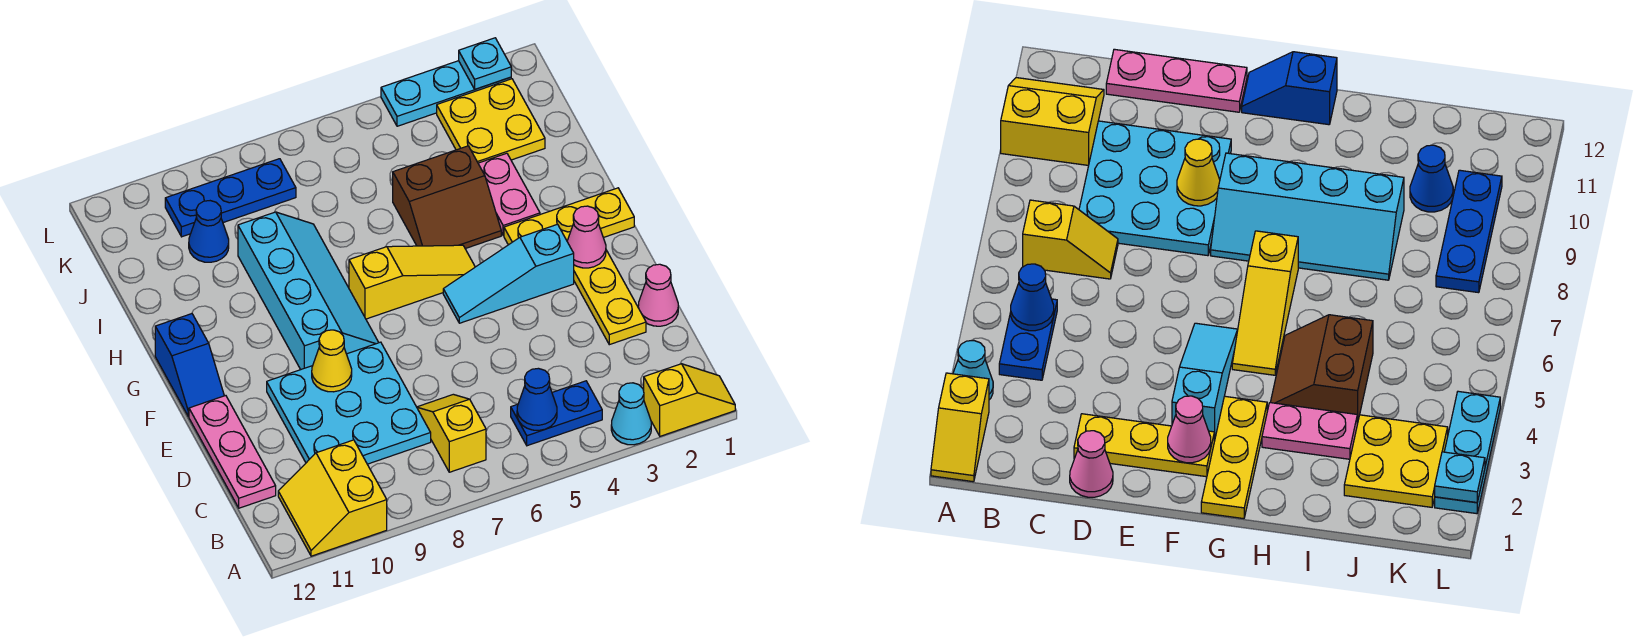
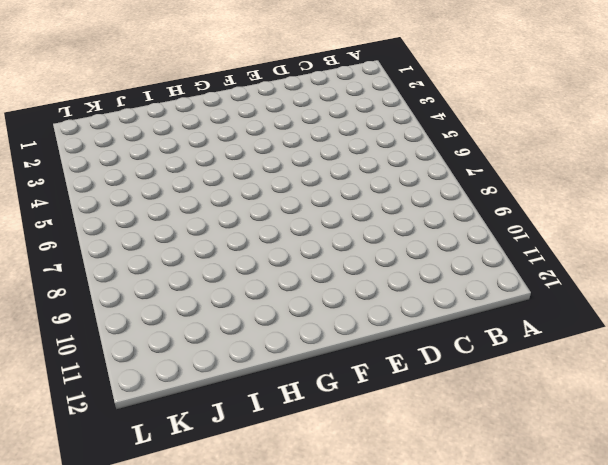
none -> yellow slope A1:A2 level 1 top 2
none -> cyan cone A3 level 1
none -> yellow slope A10:B11 level 1 top 10

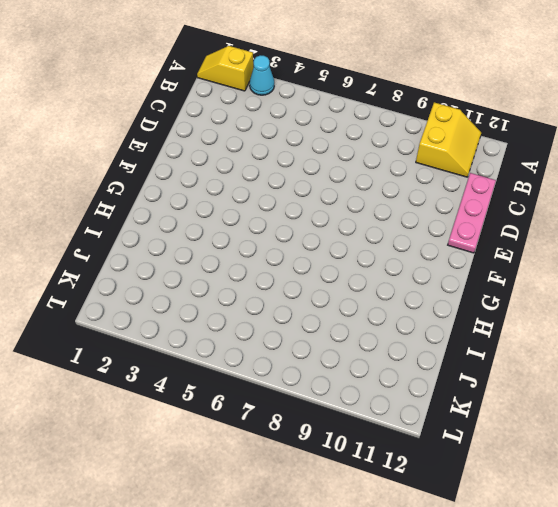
none -> blue plate B4:B5 level 1
none -> yellow slope B7:C7 level 1 top B
none -> cyan plate C8:E10 level 1

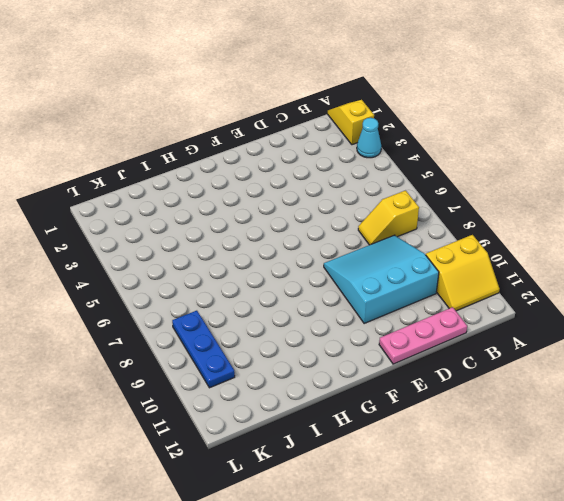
cyan slope C8:E10 level 1 top 10 -> cyan plate C8:E10 level 1
none -> blue plate B4:B5 level 1
none -> pink cone D1 level 1
none -> yellow plate D2:F2 level 1

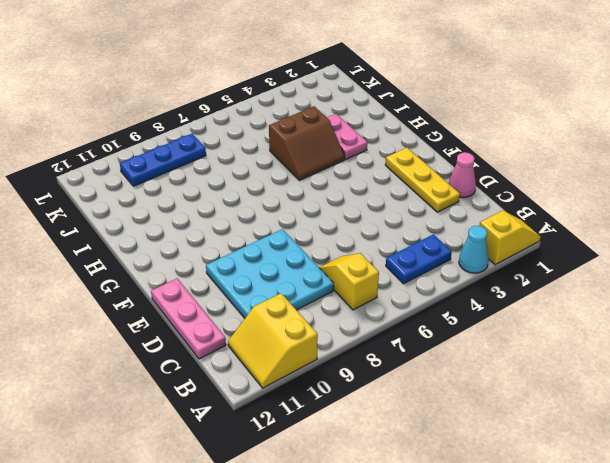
none -> cyan slope F3:F5 level 1 top 3
none -> cyan slope F8:I9 level 1 top 9
none -> blue slope F12:G12 level 1 top G

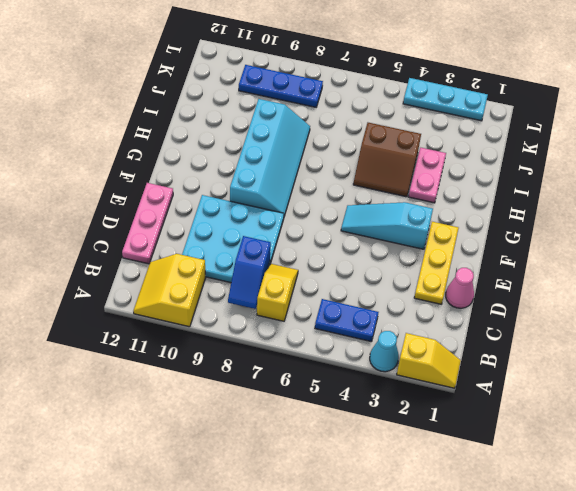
blue slope B8:C8 level 2 top C -> blue slope F12:G12 level 1 top G
none -> yellow plate G1:G3 level 1
none -> yellow slope G5:G7 level 1 top 7
none -> yellow plate J2:K3 level 1

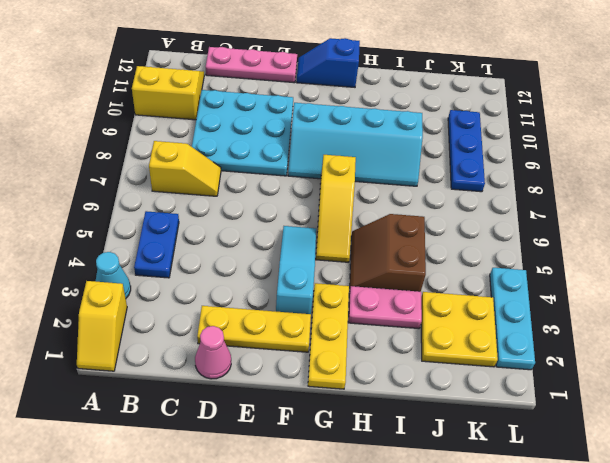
none -> blue cone J10 level 1
none -> blue cone B5 level 2
none -> yellow cone E9 level 2

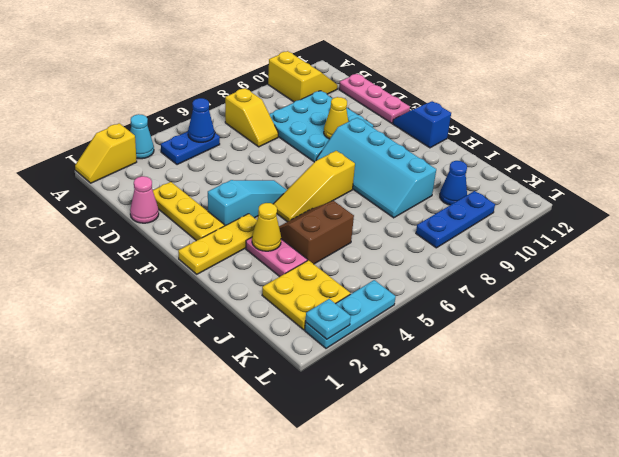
yellow cone H3 level 2 -> none
none -> pink cone F2 level 2

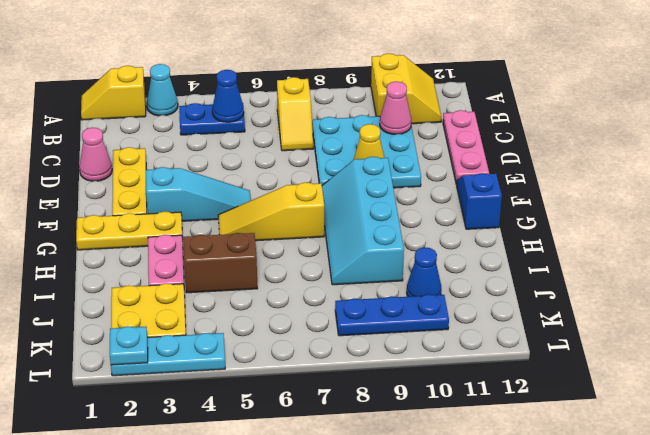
pink cone C10 level 2 -> pink cone F2 level 2

